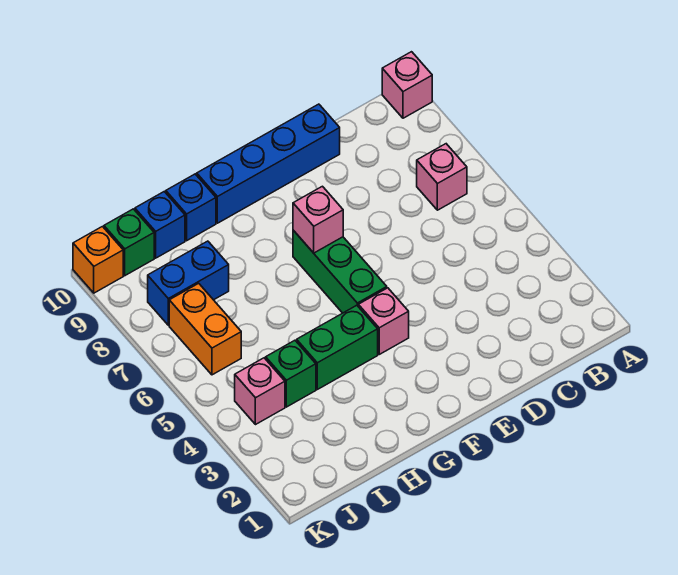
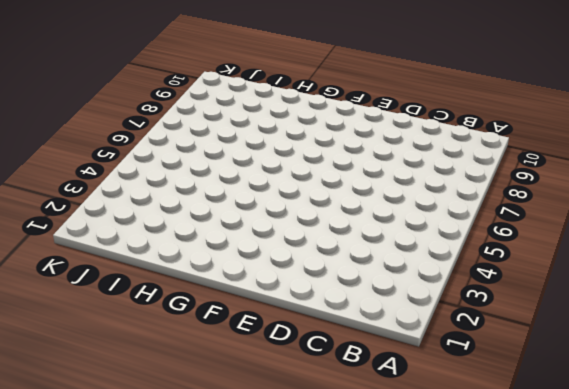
none -> pink brick A10 level 1
none -> pink brick B7 level 1
none -> blue brick D10:G10 level 1

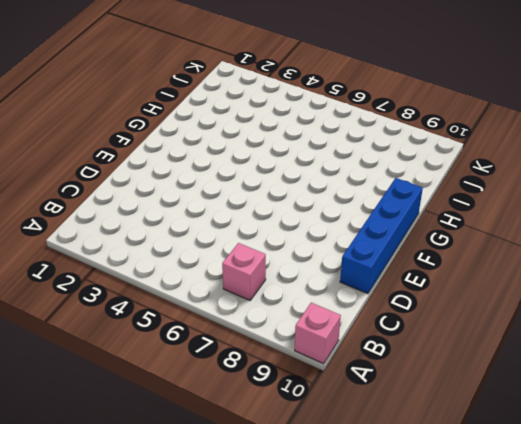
none -> pink brick F4 level 1
none -> green brick F5:F7 level 1
none -> green brick G4:H4 level 1

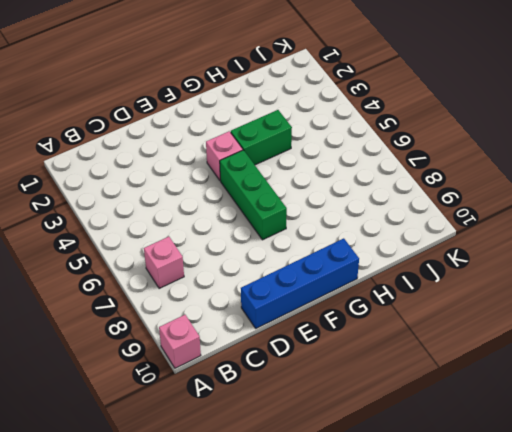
none -> blue brick H10 level 1
none -> green brick I4 level 1
none -> blue brick I8:J8 level 1

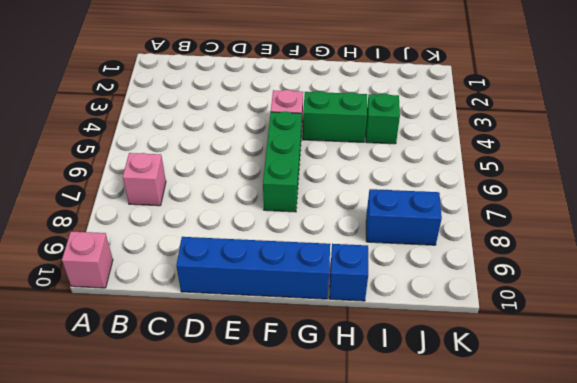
none -> blue brick I10 level 1
none -> pink brick J4 level 1
none -> orange brick J6:J7 level 1

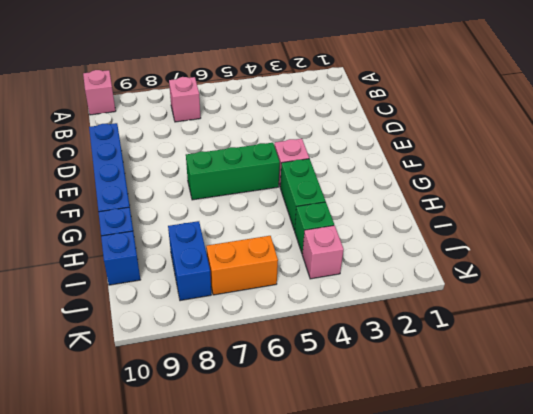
none -> green brick J10 level 1
none -> orange brick K10 level 1
none -> pink brick F7 level 2

